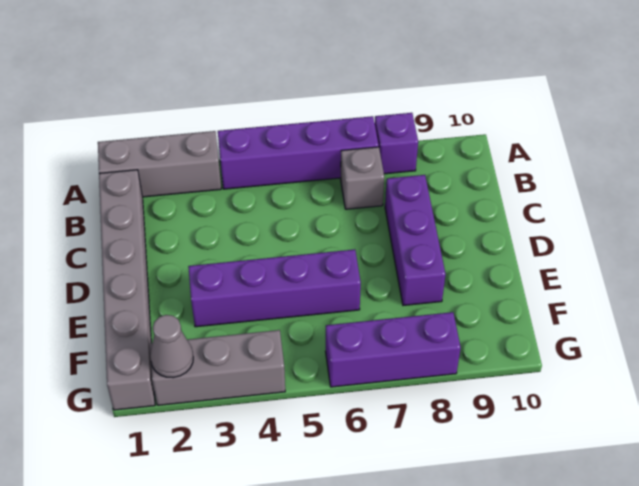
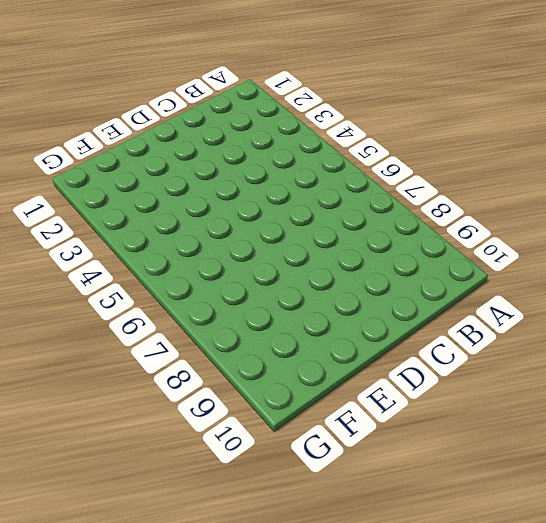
none -> grey brick A1:A3 level 1
none -> purple brick A4:A7 level 1

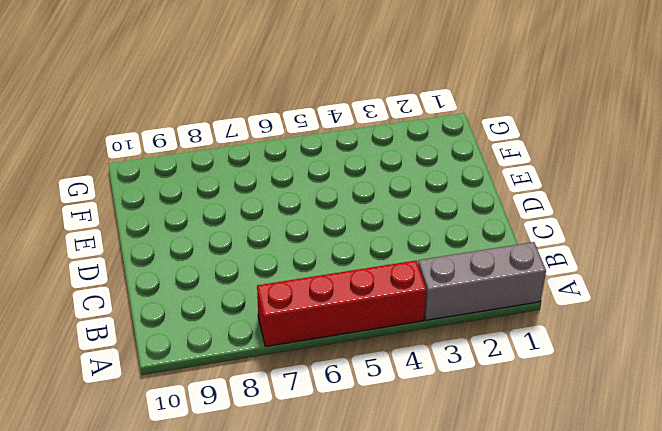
red brick A4:A7 level 1 -> purple brick A4:A7 level 1
none -> purple brick A8 level 1
none -> grey brick B1:G1 level 1

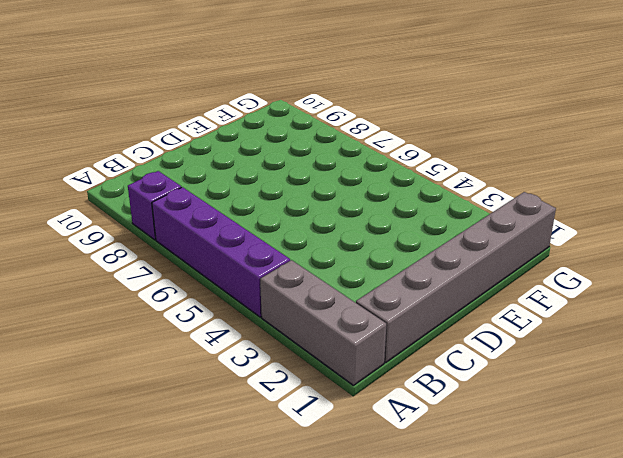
none -> grey brick B7 level 1
none -> purple brick C8:E8 level 1

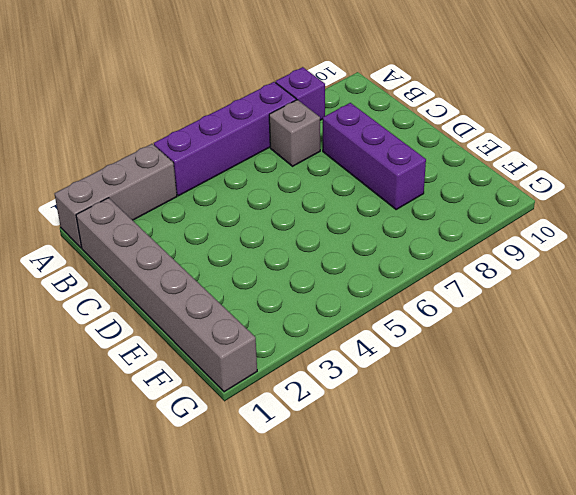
none -> purple brick E3:E6 level 1
none -> grey brick G2:G4 level 1

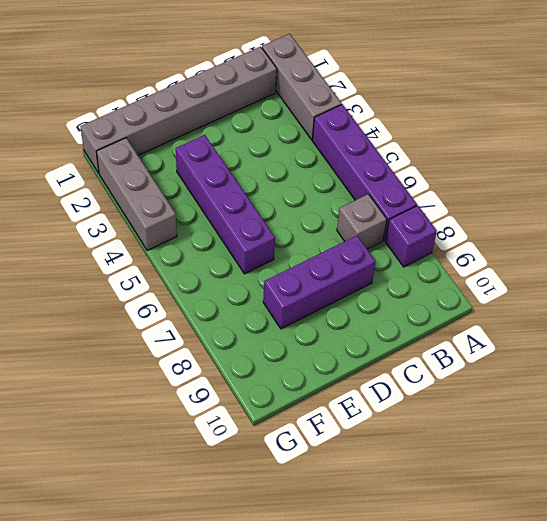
none -> purple brick G6:G8 level 1
none -> grey cone G2 level 2

